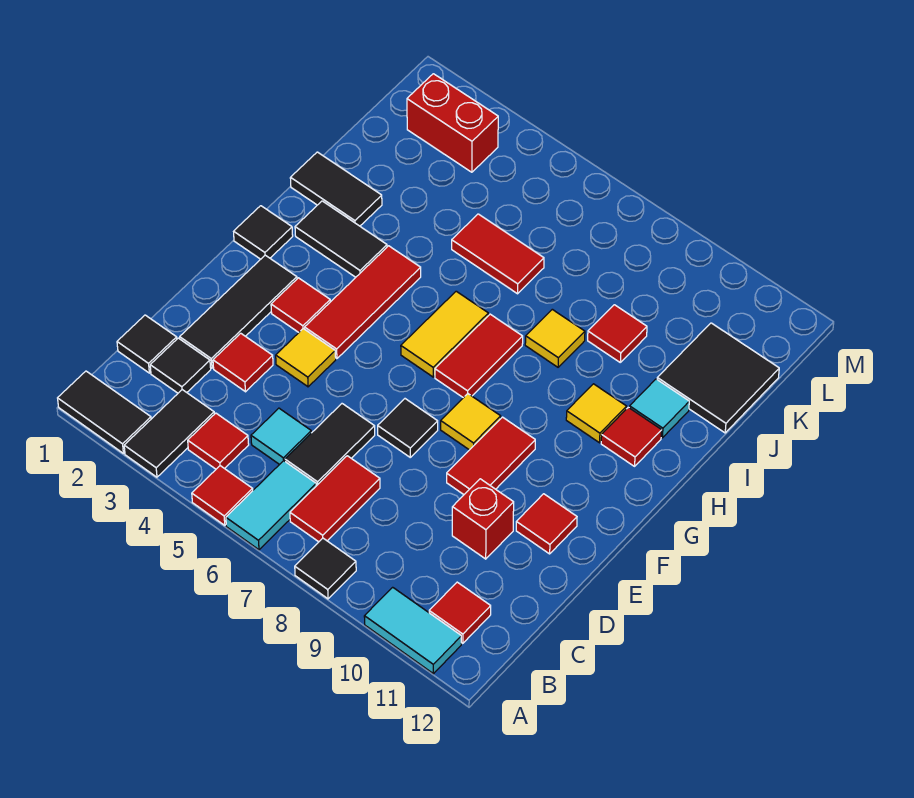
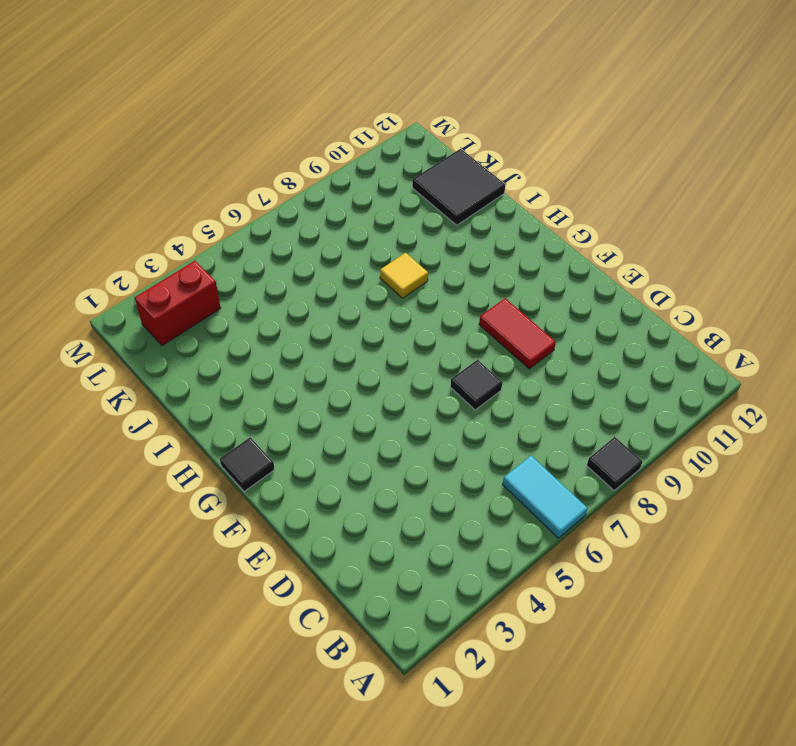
none -> black tile A1:A2 level 1
none -> black tile A3:B3 level 1
none -> red tile A5 level 1
none -> cyan tile A10:A11 level 1

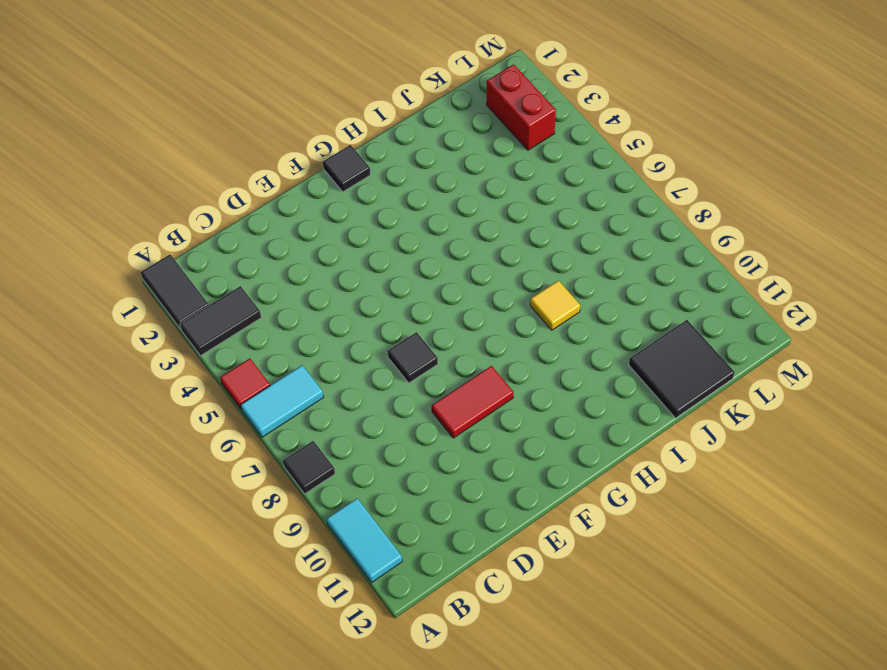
none -> red tile B4 level 1
none -> red tile B7:C7 level 1
none -> red tile B11 level 1
none -> black tile C1 level 1

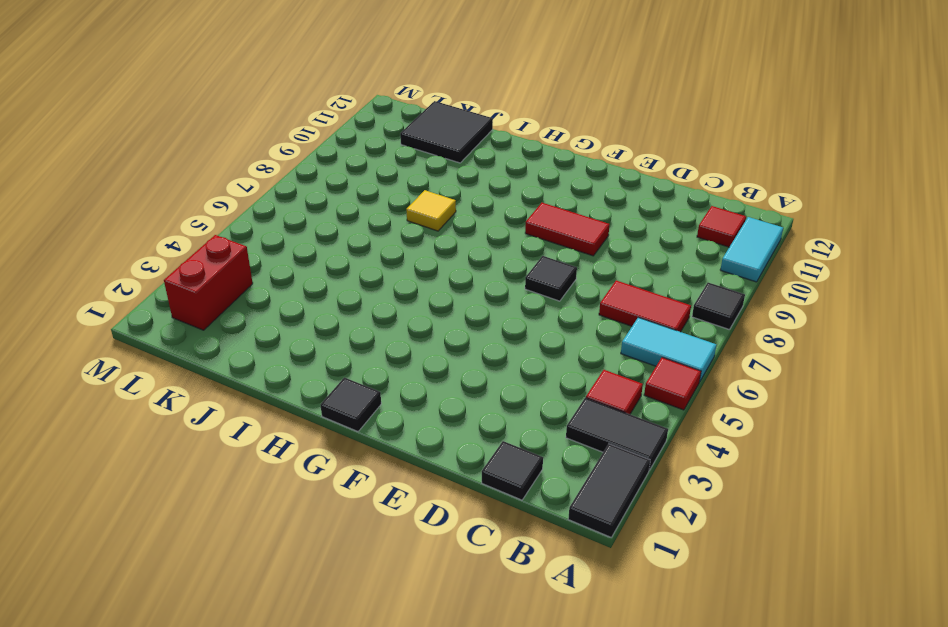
none -> black tile C2 level 1
none -> cyan tile C5 level 1
none -> black tile C6:D6 level 1
none -> black tile D2:F2 level 1

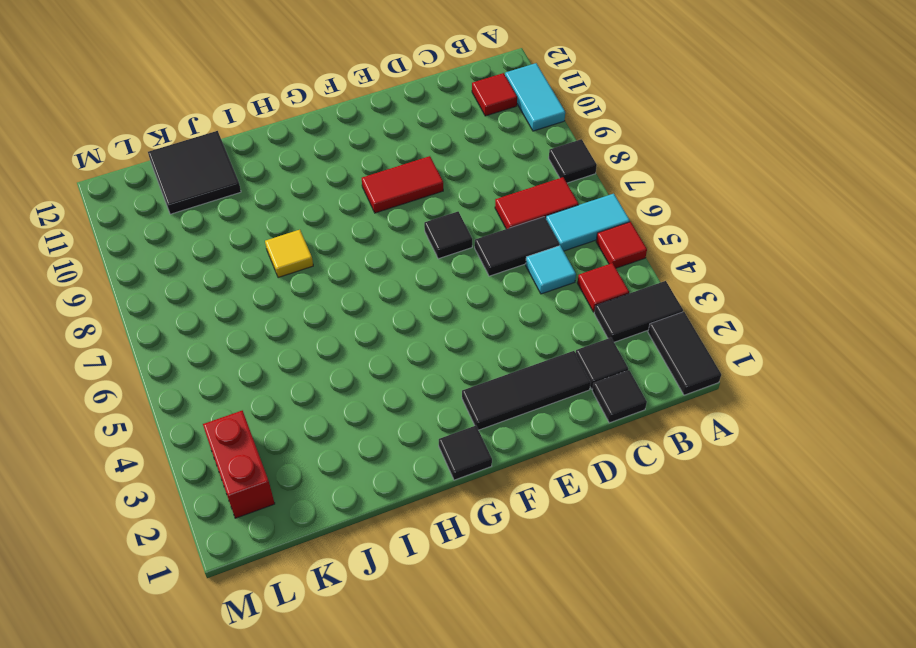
none -> red tile D3 level 1
none -> red brick D10 level 1
none -> yellow tile E4 level 1
none -> red tile E11 level 1

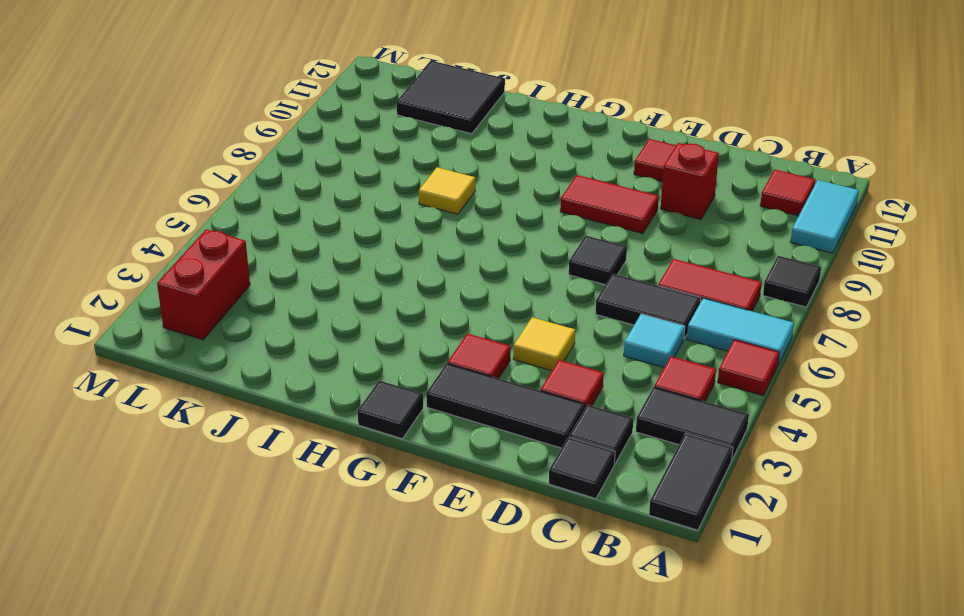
none -> red tile F4:H4 level 1
none -> yellow tile F8 level 1
none -> yellow tile G6:H6 level 1
none -> red tile G7:H7 level 1

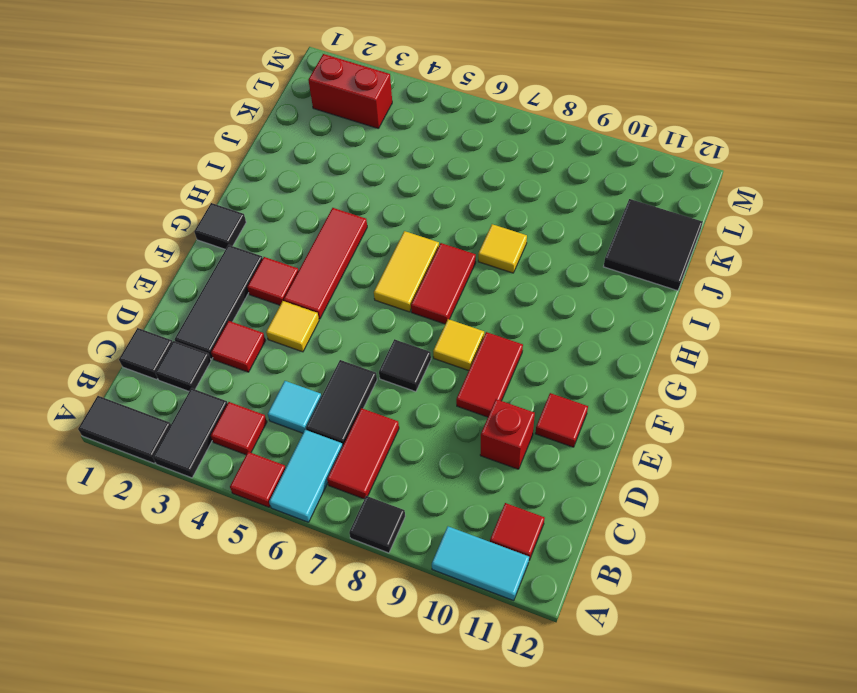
none -> black tile H2:H3 level 1
none -> yellow tile H10 level 1
none -> red tile H11 level 1
none -> black tile I1:I2 level 1

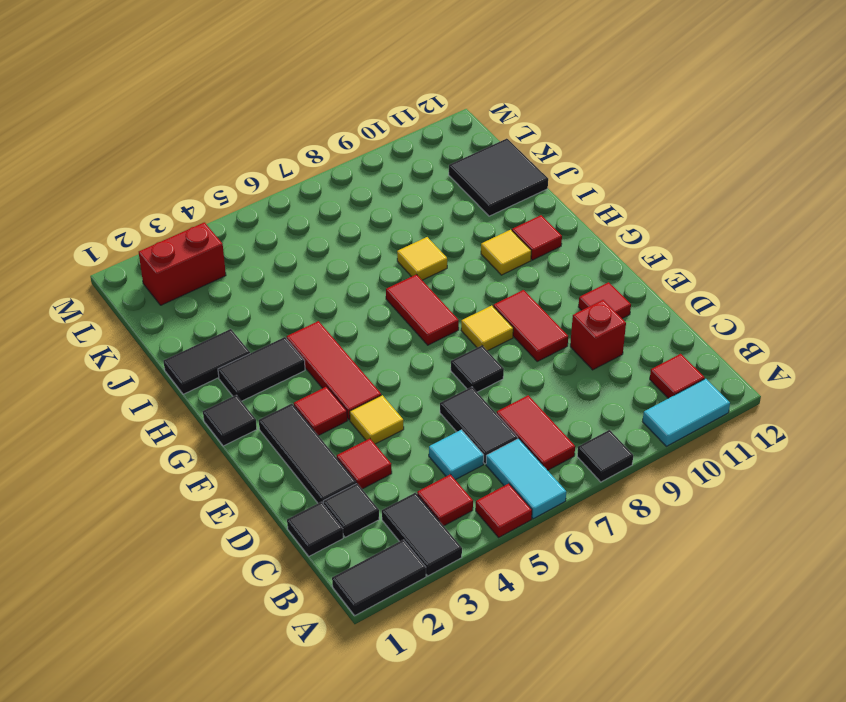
none -> yellow tile G6:H6 level 1
none -> cyan tile I11 level 1
none -> red tile J5:J6 level 1
none -> red tile J9 level 1

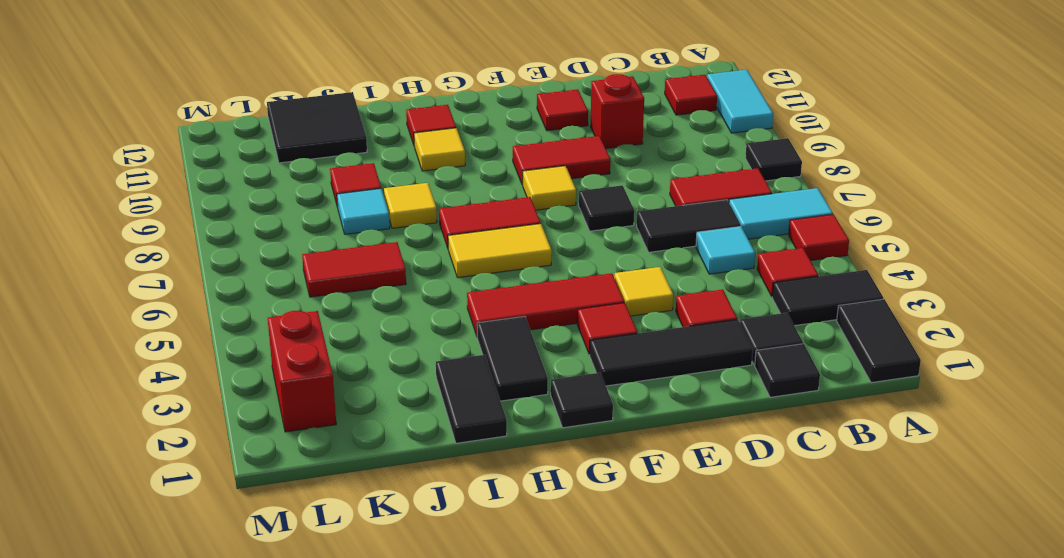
red tile J6:K6 level 1 -> red tile J5:J6 level 1
cyan tile J8 level 1 -> cyan tile I11 level 1

